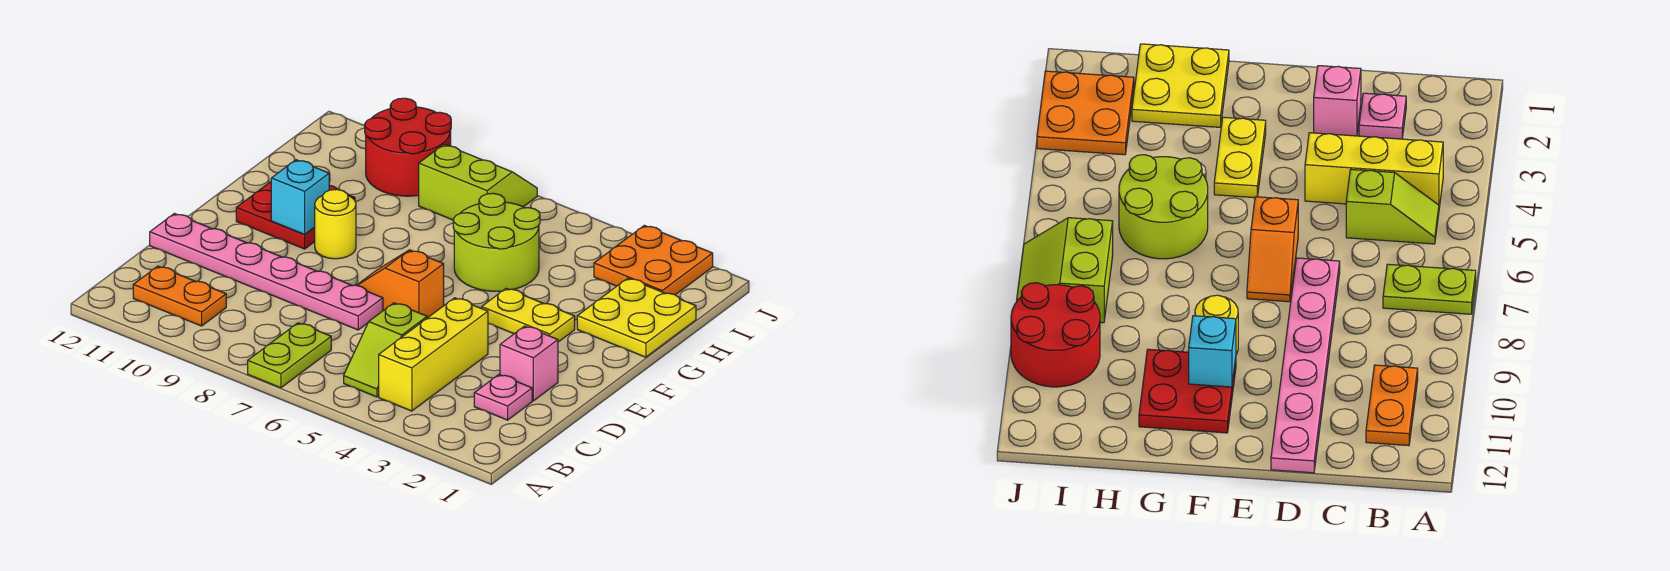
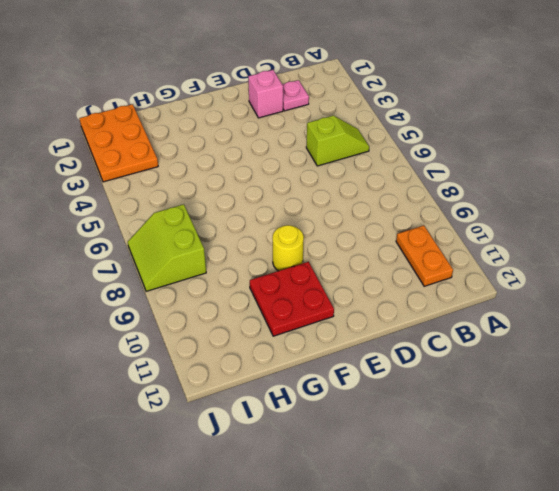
orange plate I1:J3 level 1 -> orange plate I2:J3 level 1
none -> lime plate A7:B7 level 1
none -> yellow brick B4:D4 level 1
none -> pink plate D7:D12 level 1

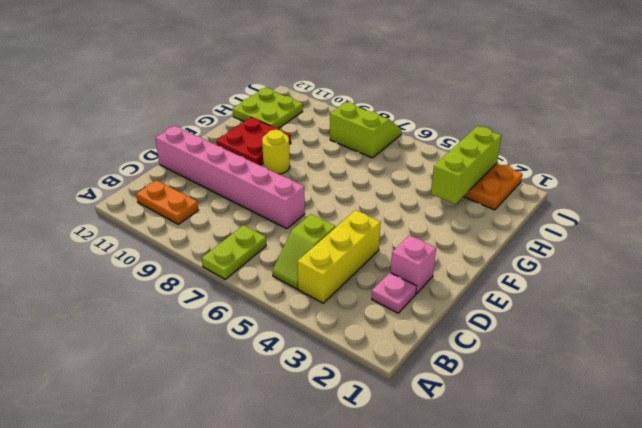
pink brick D7:D12 level 1 -> pink plate D7:D12 level 1
lime brick H3:J3 level 2 -> none
lime plate H11:I12 level 1 -> none
none -> orange slope E6:E7 level 1 top 6
none -> yellow plate F3:F4 level 1
none -> yellow plate G1:H2 level 1

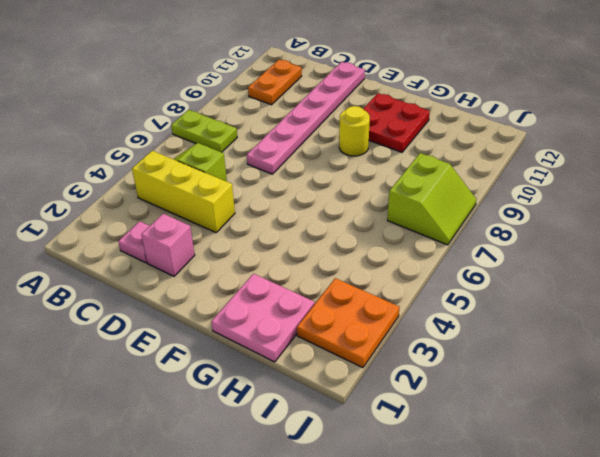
pink plate G1:H2 level 1 -> yellow plate G1:H2 level 1
none -> orange slope E6:E7 level 1 top 6
none -> yellow plate F3:F4 level 1
none -> lime round brick G5:H6 level 1

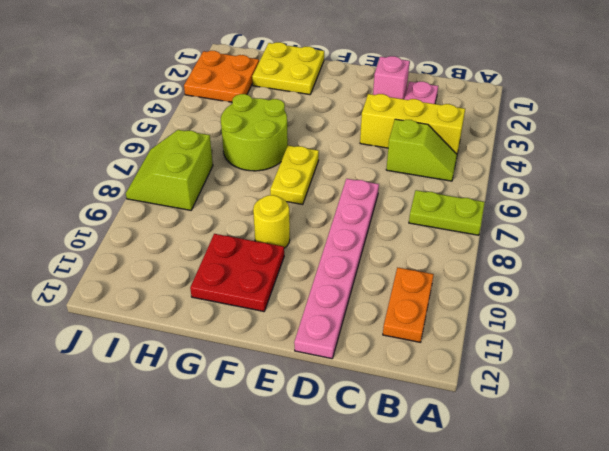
yellow plate F6:F7 level 1 -> yellow plate F3:F4 level 1
none -> orange slope E6:E7 level 1 top 6
none -> red round brick I9:J10 level 1
none -> cyan brick F10 level 2

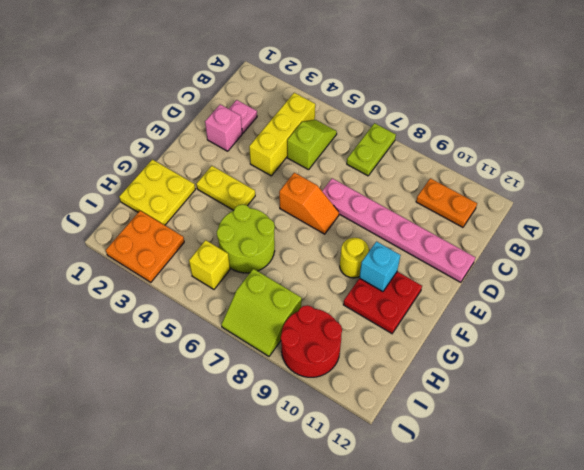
yellow brick I5 level 1 -> none

